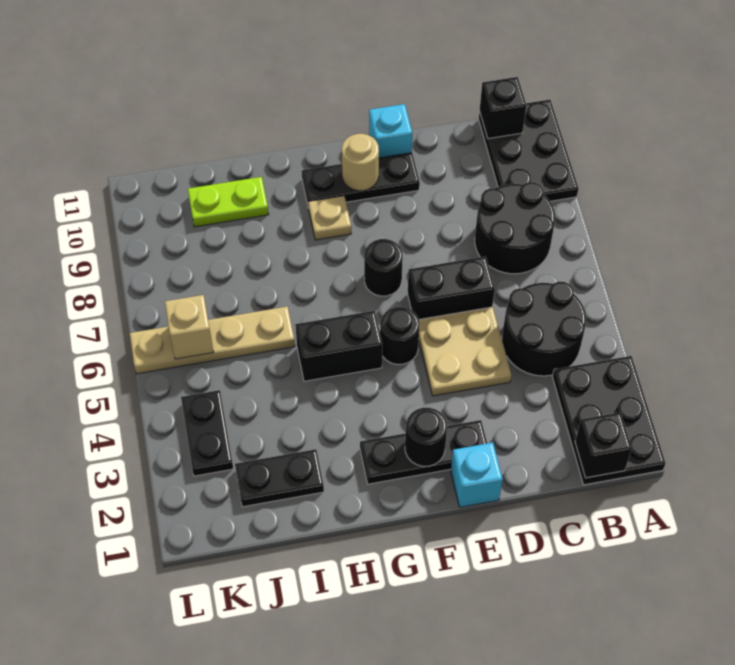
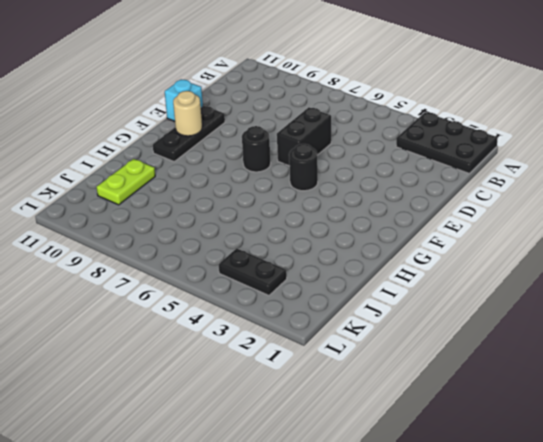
none -> black plate A9:B11 level 1
none -> black round brick B4:C5 level 1
none -> black round brick B7:C8 level 1

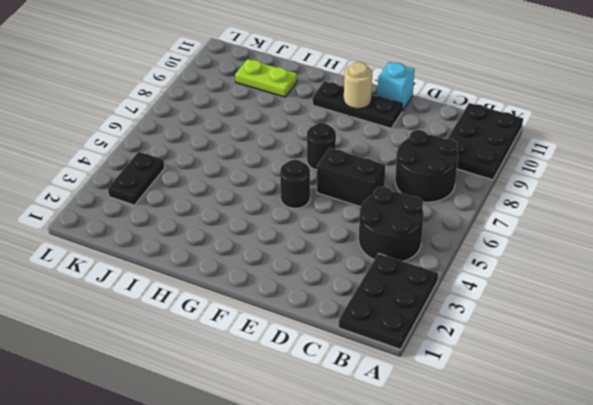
none -> tan plate D4:E5 level 1
none -> cyan brick E1 level 1
none -> black plate E2:G2 level 1

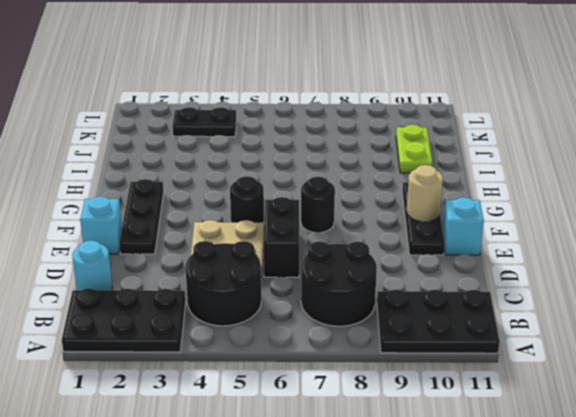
cyan round brick C1 level 1 -> none
none -> black brick G5:H5 level 1
none -> tan plate G9 level 1
none -> black plate I2:J2 level 1

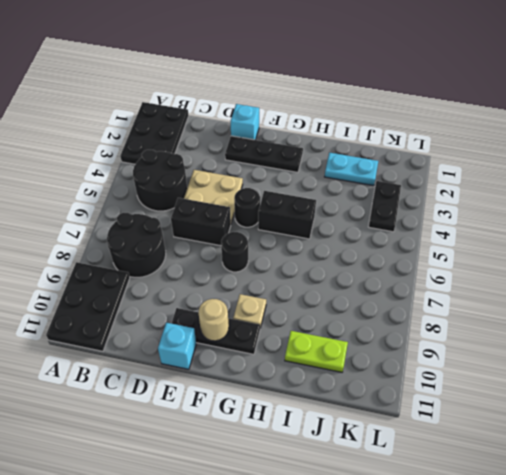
cyan plate I2:J2 level 1 -> black plate I2:J2 level 1
none -> tan plate I6:L6 level 1
none -> black brick B1 level 2
none -> black brick B11 level 2

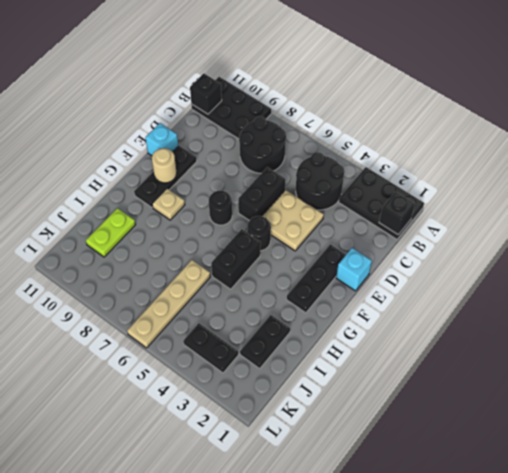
none -> black round brick F2 level 2
none -> tan brick K6 level 2

